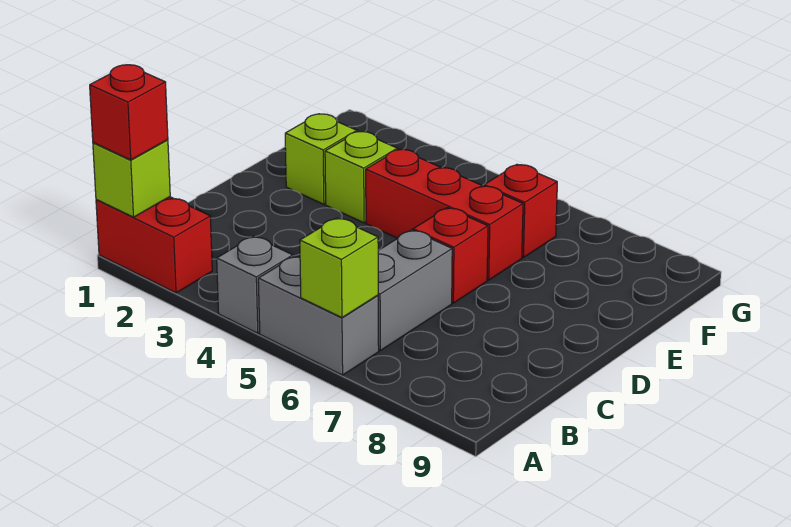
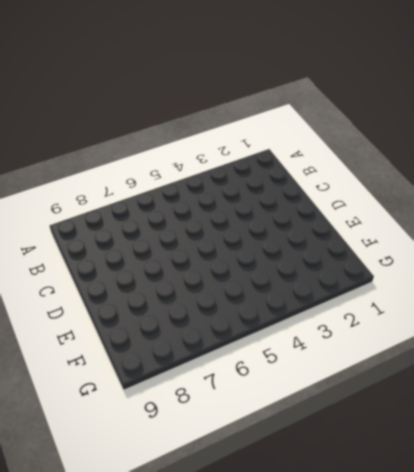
none -> red brick A1:A2 level 1
none -> grey brick A4 level 1
none -> grey brick A5:A6 level 1

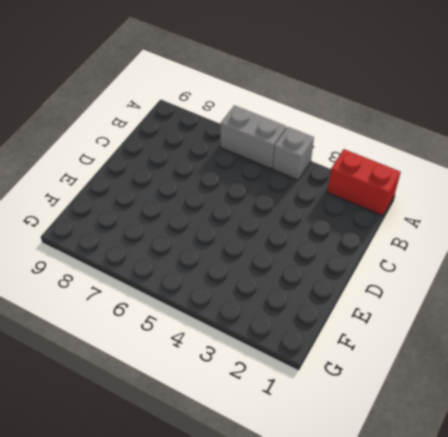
none -> grey brick B6:C6 level 1
none -> red brick D6 level 1
none -> lime brick E2 level 1

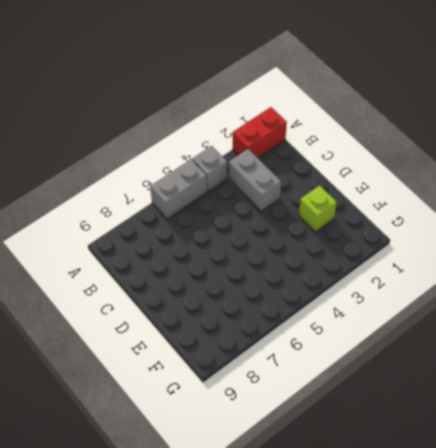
grey brick B3:C3 level 1 -> grey brick B6:C6 level 1
none -> red brick D6 level 1
none -> lime brick E3 level 1
none -> red brick E4:E6 level 1

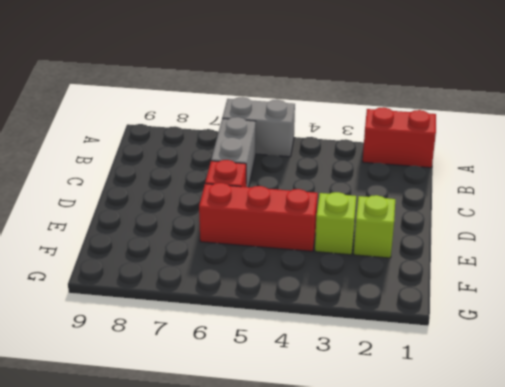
none -> grey brick A4 level 1
none -> red brick F6 level 1
none -> lime brick A1 level 2

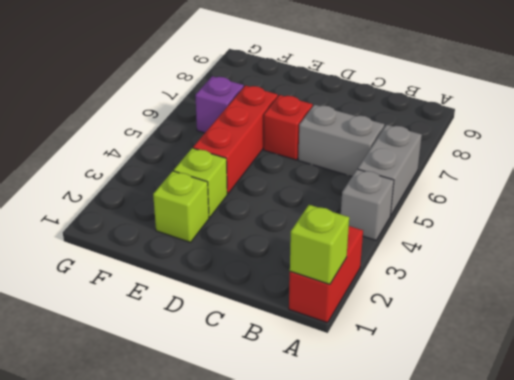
purple brick F6 level 1 -> red brick F6 level 1
none -> lime brick A6 level 2
none -> red brick A1 level 3

